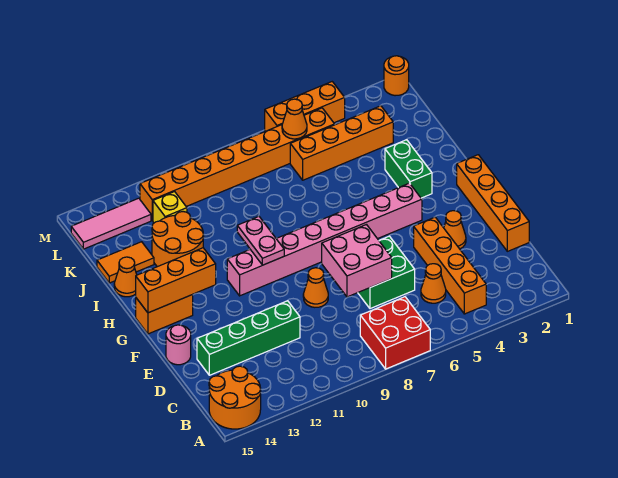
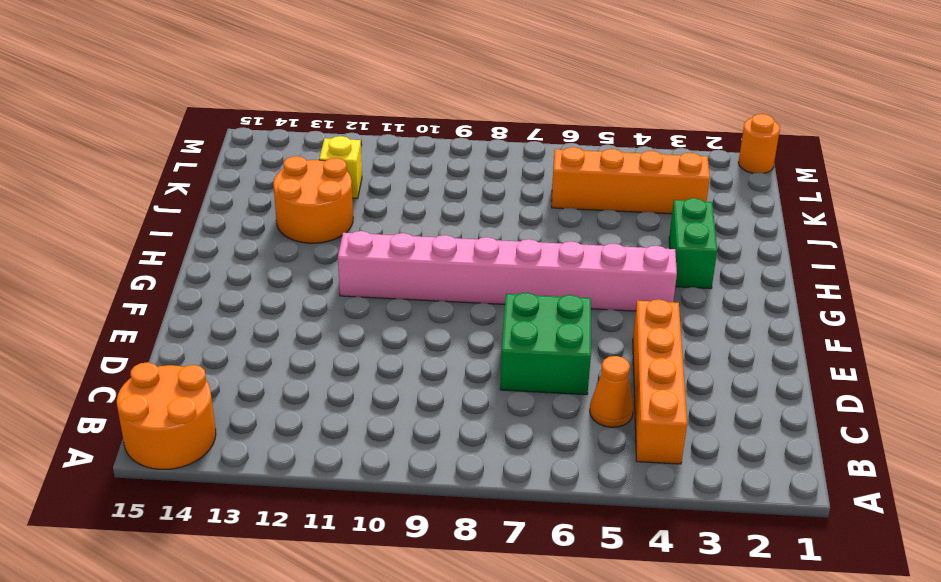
none -> red brick A7:B8 level 1
none -> orange brick D1:G1 level 1
none -> green brick D11:D14 level 1

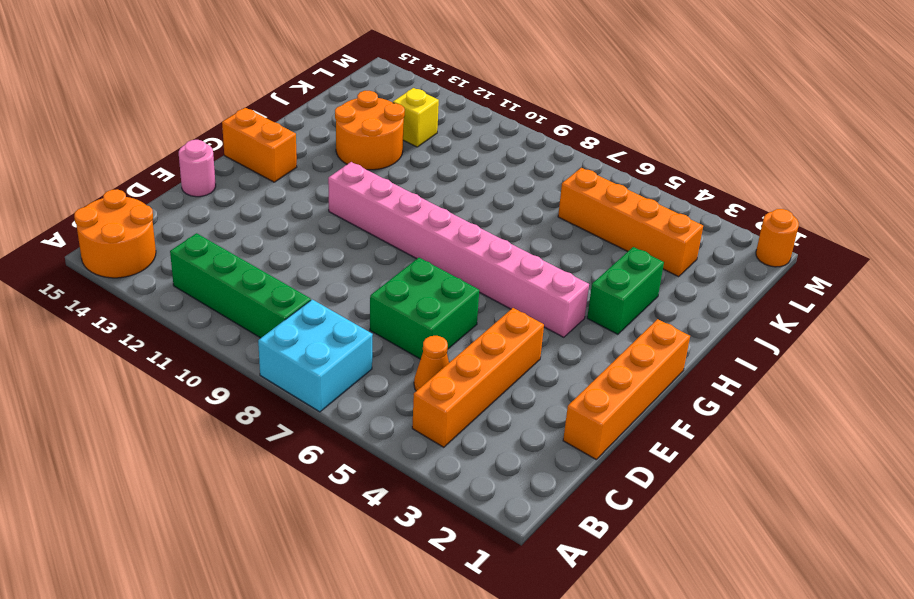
cyan brick A7:B8 level 1 -> red brick A7:B8 level 1
green brick B9:B12 level 1 -> green brick D11:D14 level 1
none -> orange cone E3 level 1
none -> orange cone E9 level 1
none -> orange cone I15 level 1

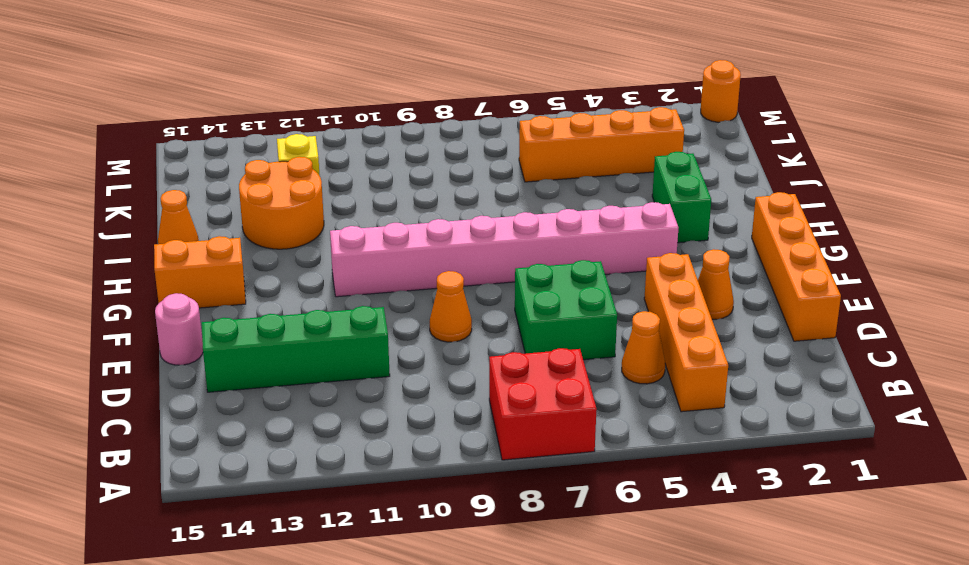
none -> orange round brick A14:B15 level 1
none -> orange tile J14:J15 level 1
none -> orange brick L5:L12 level 1

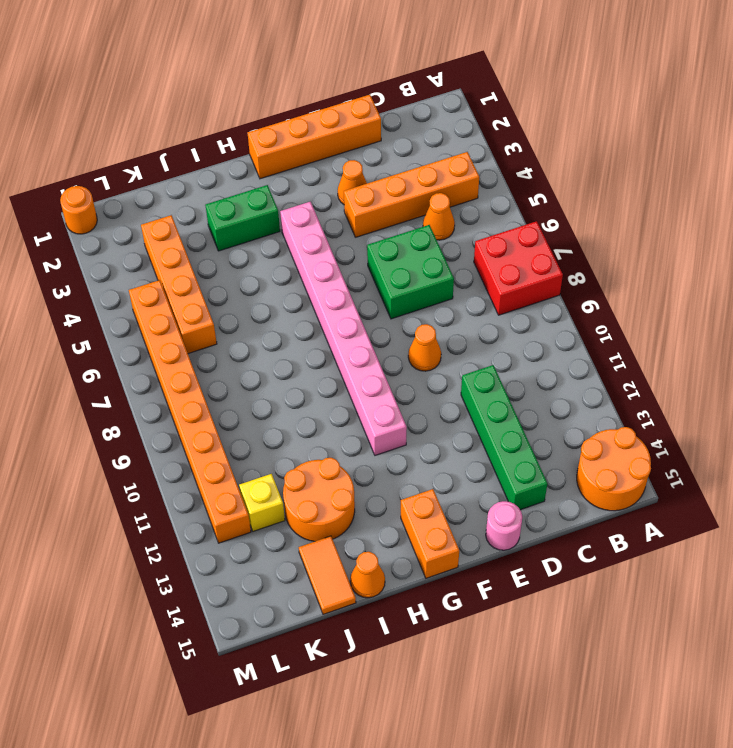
none -> pink tile L13:L15 level 1
none -> orange brick M4:M6 level 1
none -> pink brick D7:E8 level 2

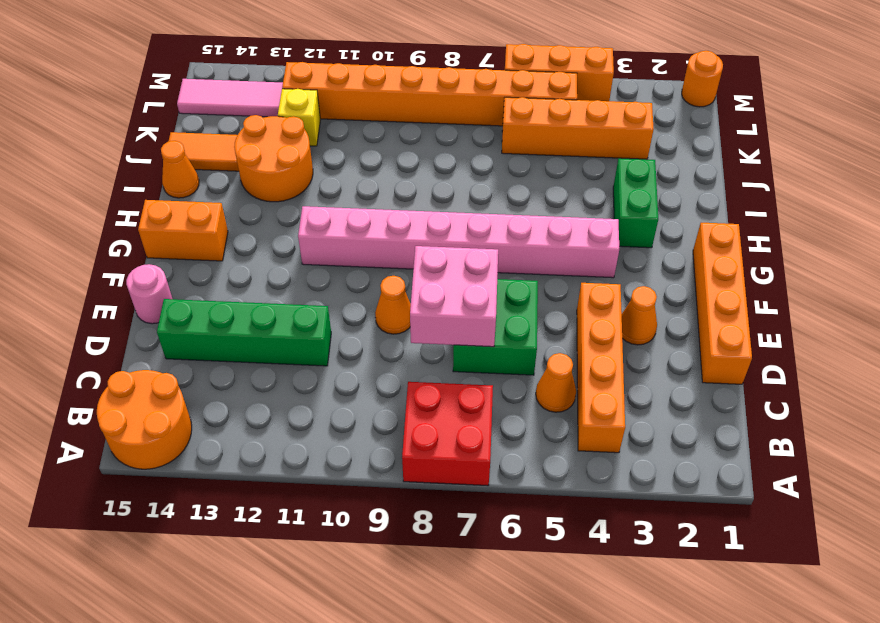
none -> pink plate G10:H10 level 2
none -> orange brick G13:G15 level 2
none -> orange cone L6 level 2

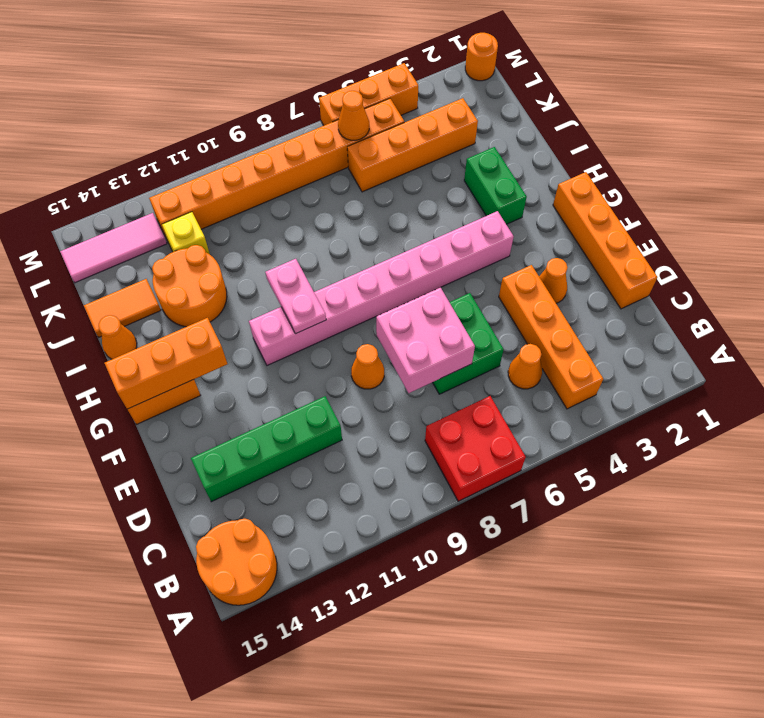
none -> pink round brick E15 level 1

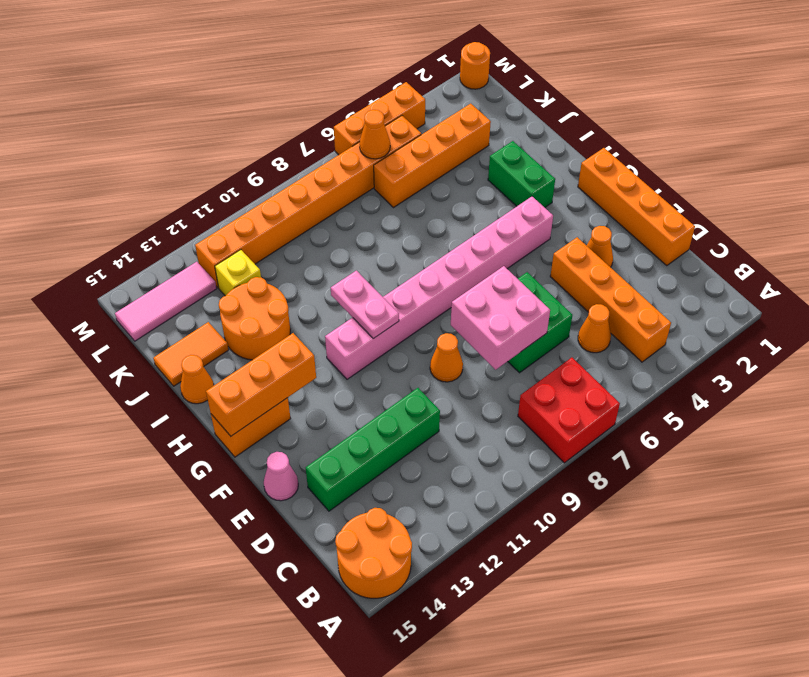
pink cone E15 level 1 -> pink round brick E15 level 1

